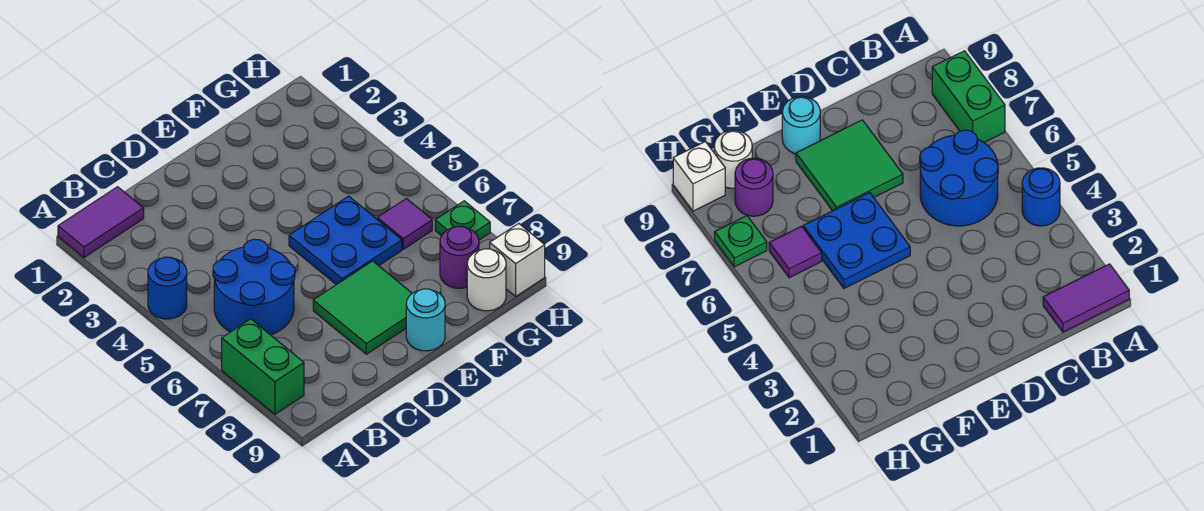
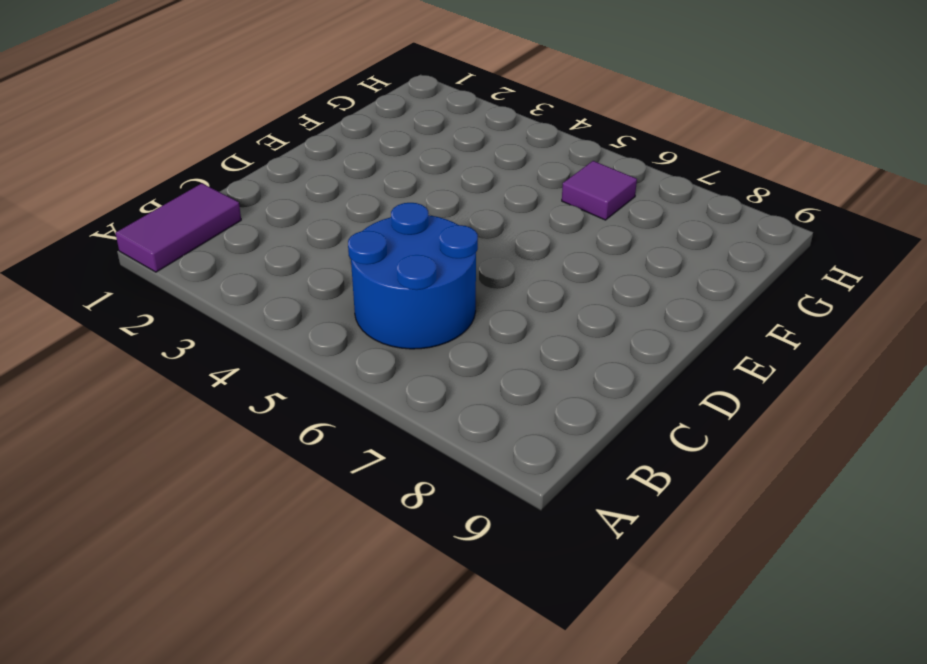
none -> blue round brick A4 level 1
none -> green brick A7:A8 level 1
none -> green tile D7:E8 level 1

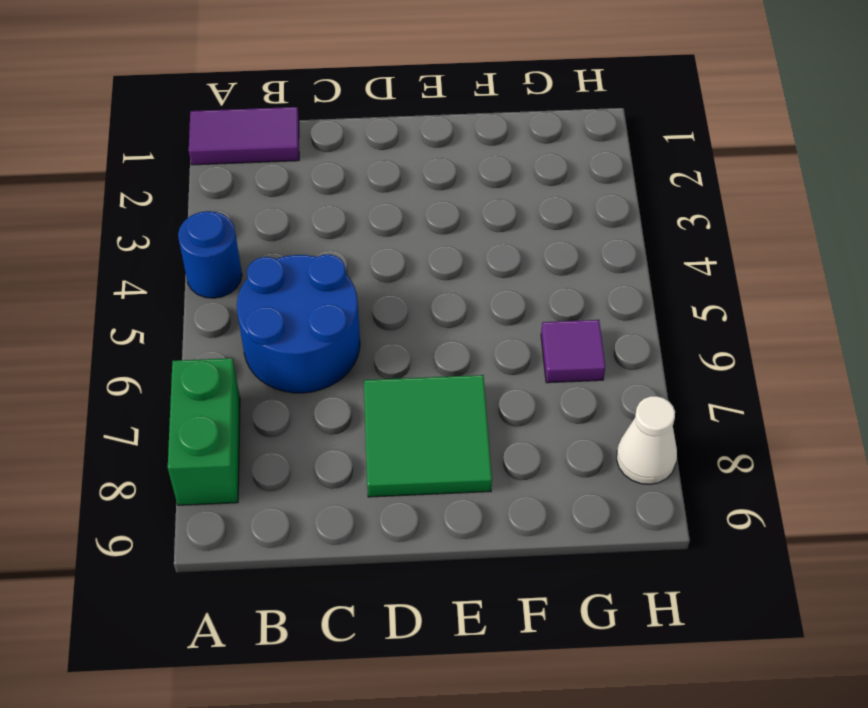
white cone H8 level 1 -> none
none -> blue plate E5:F6 level 1
none -> cyan round brick E9 level 1
none -> purple round brick G8 level 1

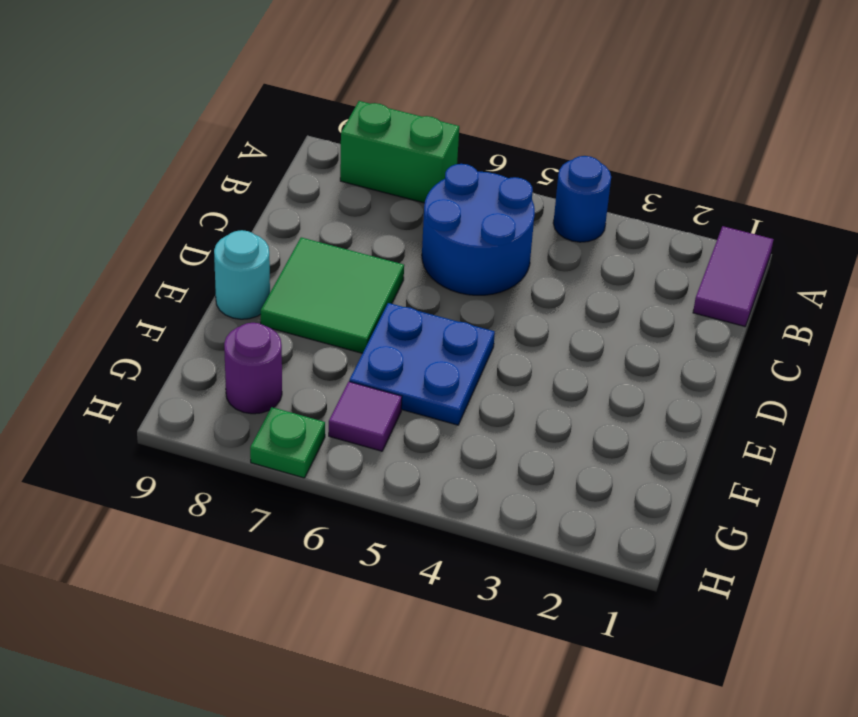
none -> white round brick G9 level 1
none -> white brick H9 level 1

